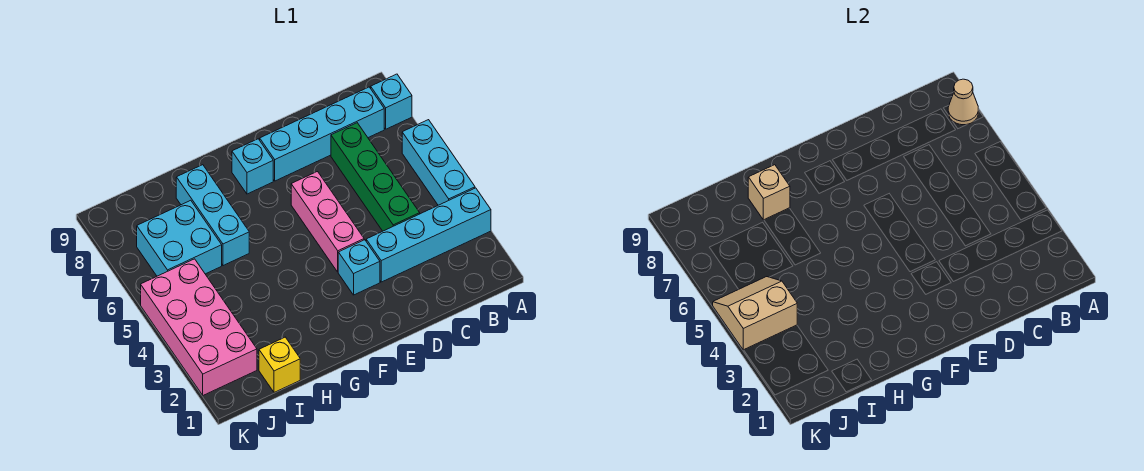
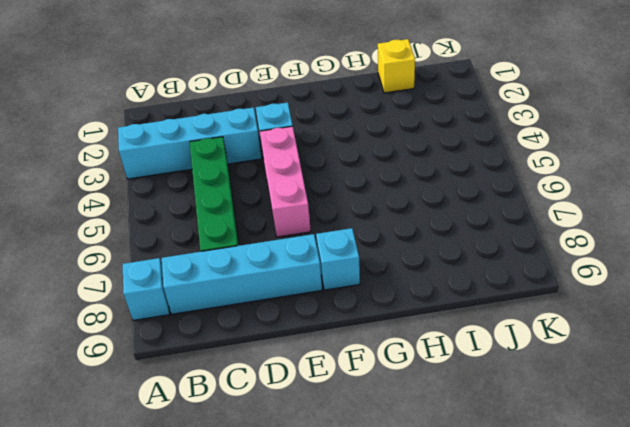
none -> cyan brick A4:A6 level 1
none -> cyan brick H6:H8 level 1
none -> cyan brick I6:J7 level 1

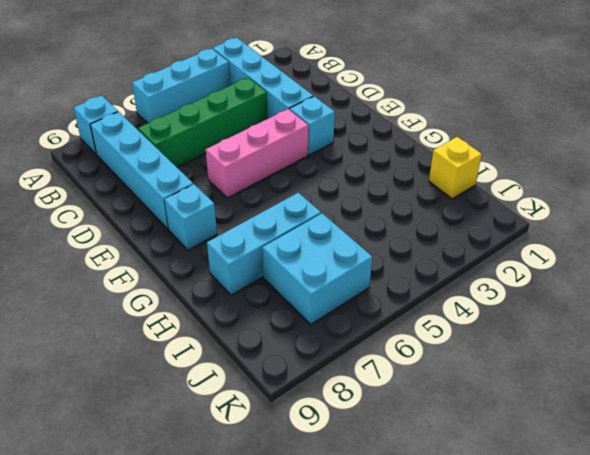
none -> pink brick J2:K5 level 1
none -> tan cone A8 level 2
none -> tan brick H8 level 2

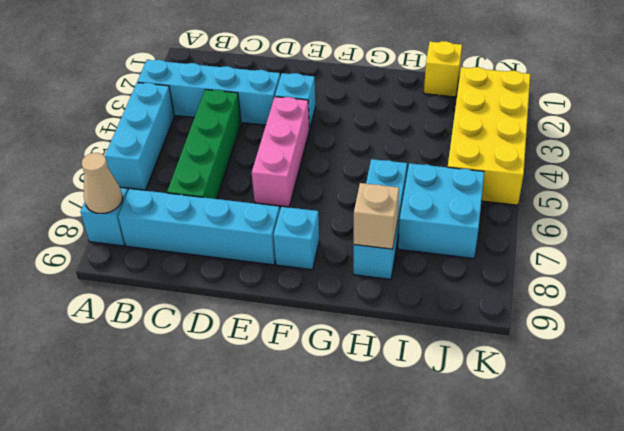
yellow brick J2:K5 level 1 -> pink brick J2:K5 level 1
none -> tan slope J4:K5 level 2 top 4

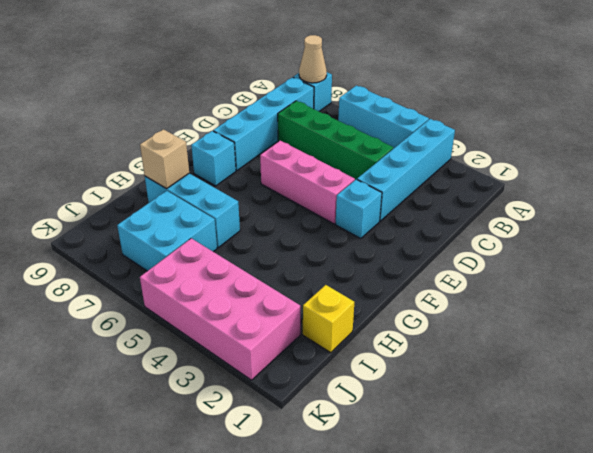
none -> tan slope J4:K5 level 2 top 4

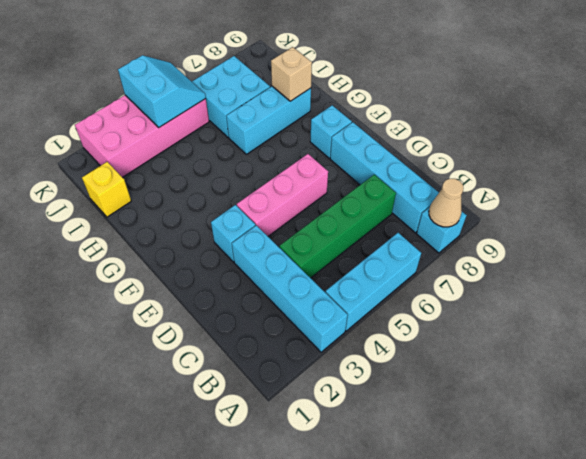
cyan slope J4:K5 level 2 top 4 -> tan slope J4:K5 level 2 top 4

